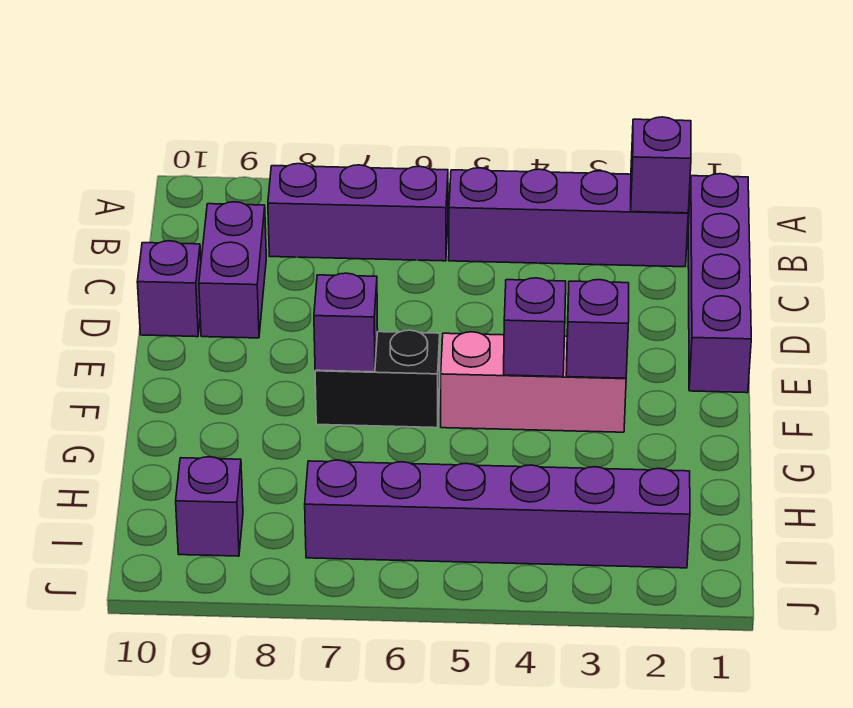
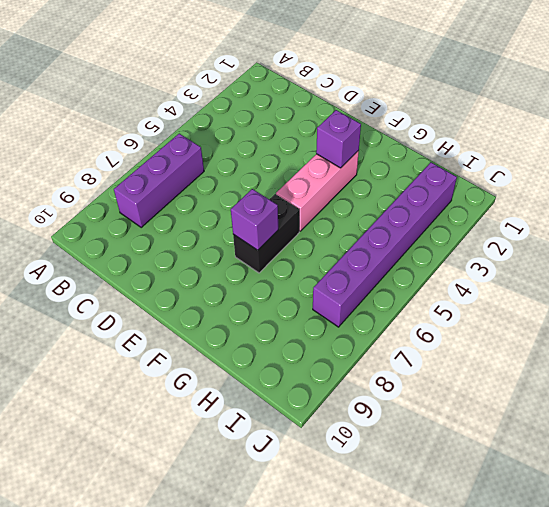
none -> purple brick B1:E1 level 1
none -> purple brick B2:B5 level 1
none -> purple brick C9:D9 level 1

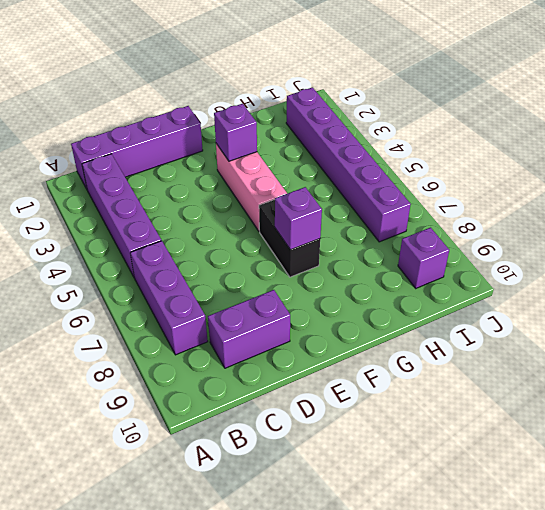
none -> purple brick D10 level 1
none -> purple brick B2 level 2
none -> purple brick F4 level 2

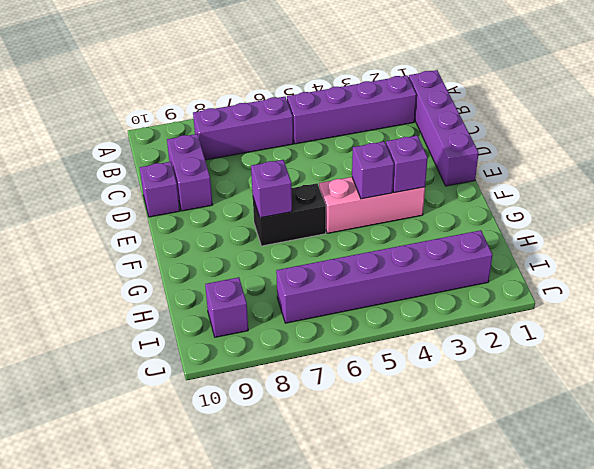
none -> purple brick B2 level 2

